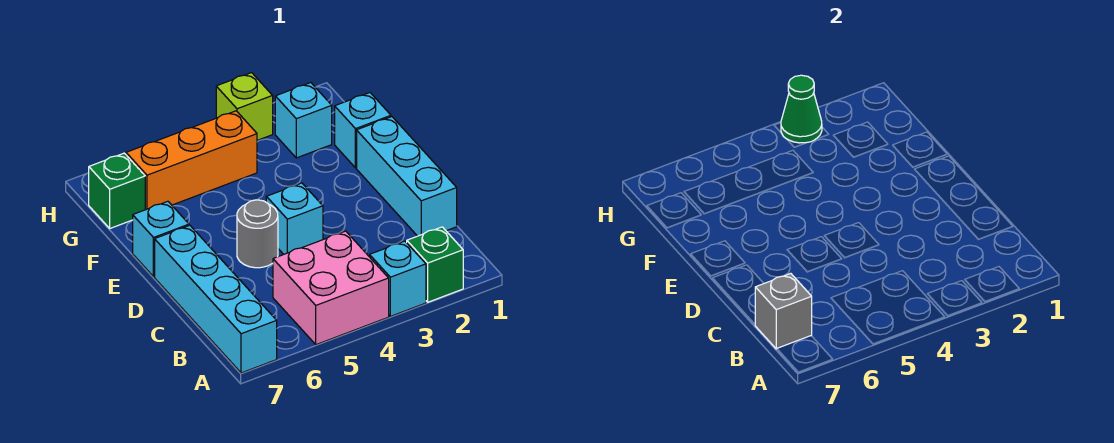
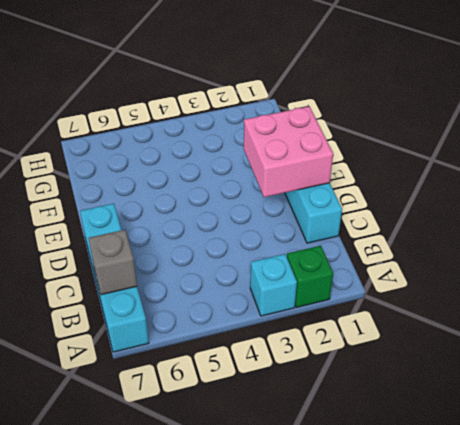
pink brick D1:E2 level 2 -> pink brick A4:B5 level 1
none -> cyan brick D4 level 1
none -> grey round brick D5 level 1
none -> cyan brick E7 level 1

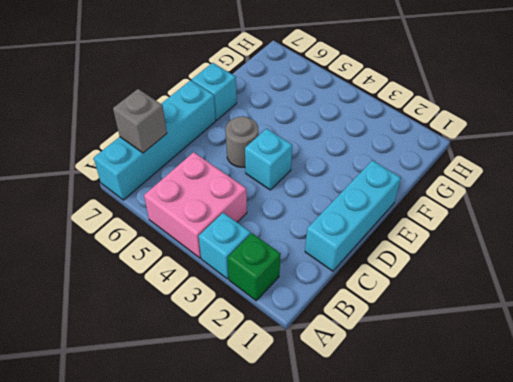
none -> cyan brick F1 level 1
none -> cyan brick G2 level 1
none -> orange brick G4:G6 level 1

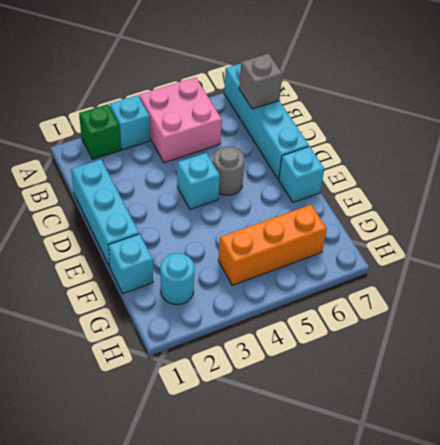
cyan round brick G2 level 1 -> cyan brick G2 level 1
none -> green brick G7 level 1
none -> lime brick H3 level 1
none -> green cone H3 level 2

